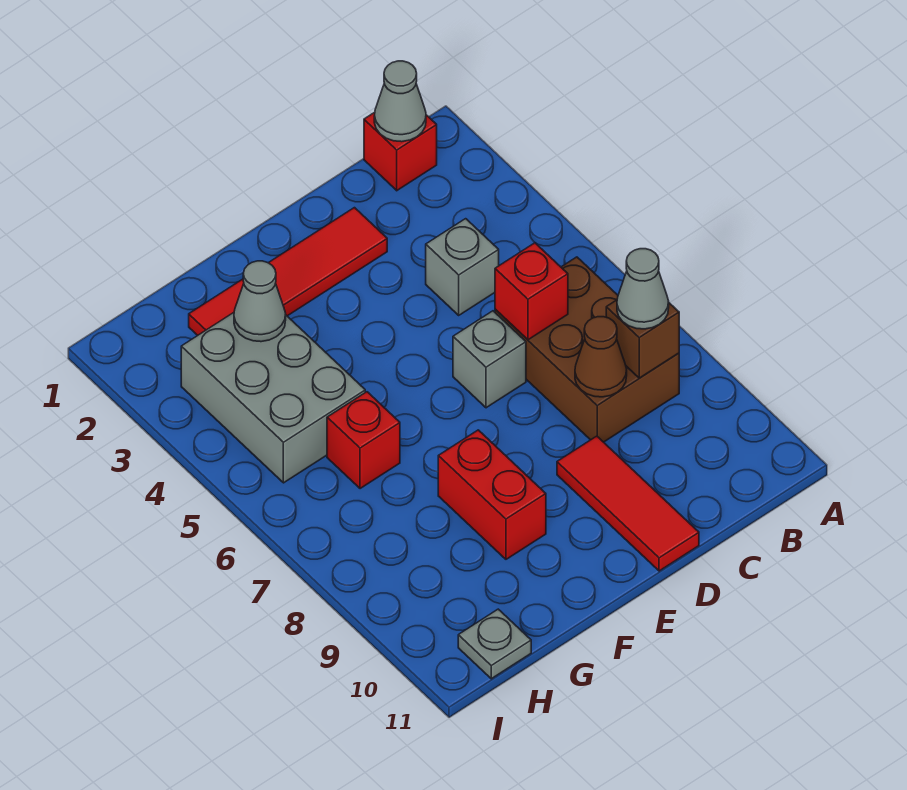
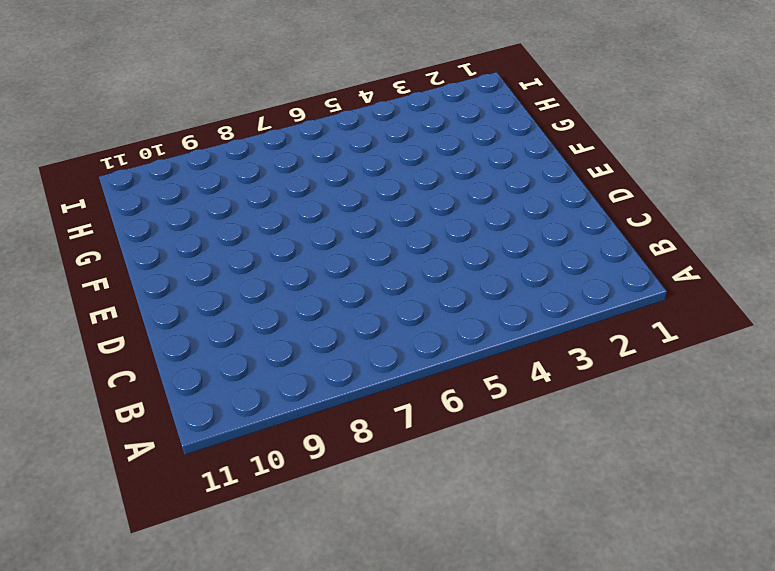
none -> red brick B1 level 1
none -> brown brick B6:C8 level 1
none -> grey brick C4 level 1

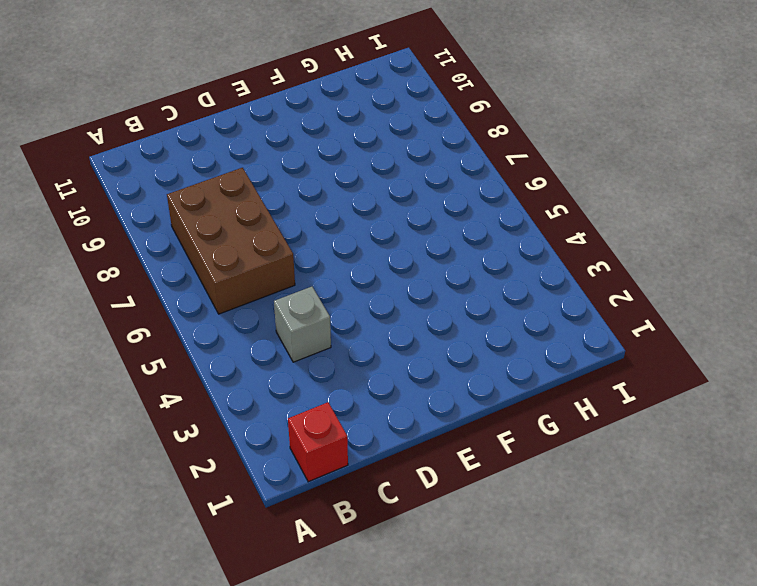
none -> red tile D2:G2 level 1
none -> grey brick D6 level 1
none -> red tile D9:D11 level 1

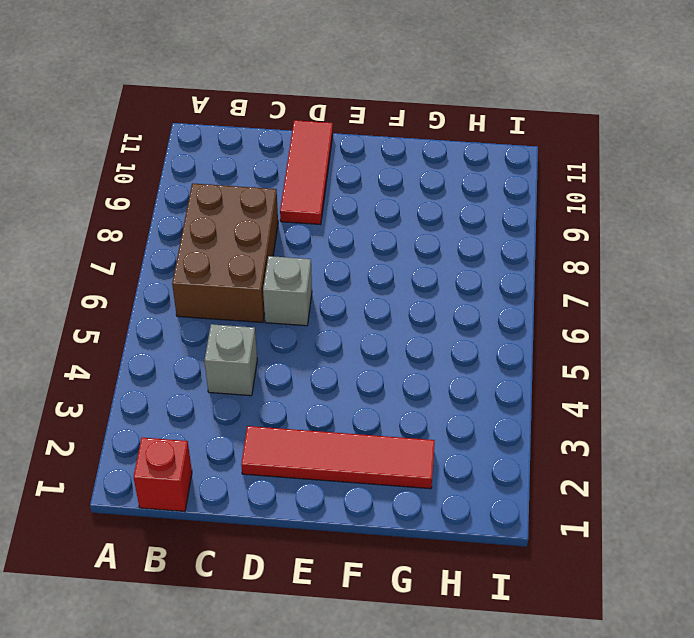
none -> red brick F8:F9 level 1
none -> grey brick G3:H5 level 1
none -> red brick G6 level 1

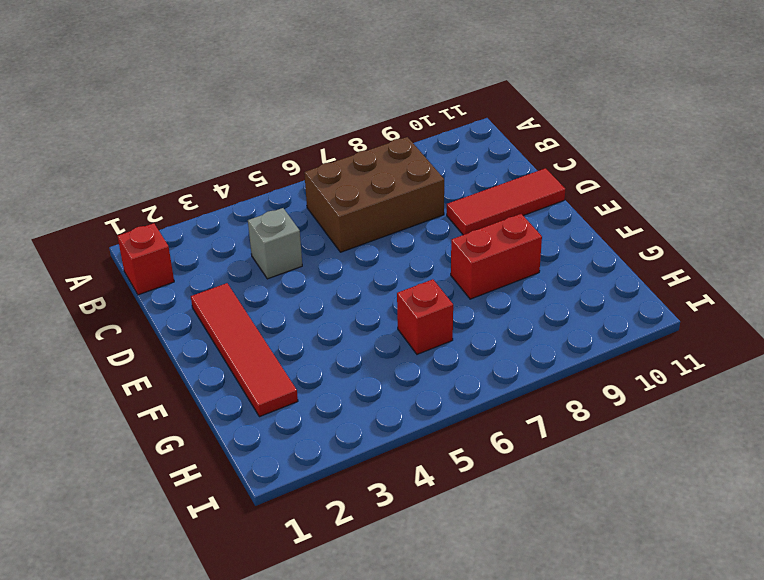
none -> grey brick D6 level 1
none -> grey brick G3:H5 level 1
none -> grey plate H11 level 1

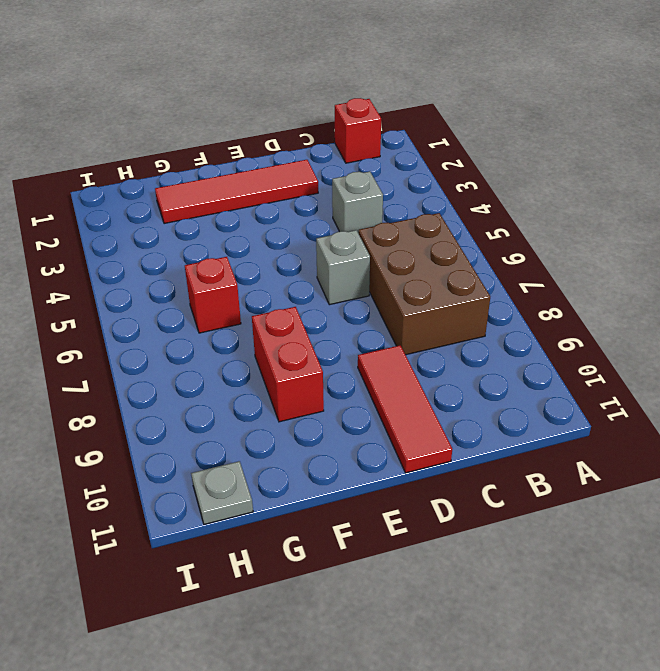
none -> grey brick G3:H5 level 1
none -> grey cone B1 level 2
none -> brown brick B8 level 2

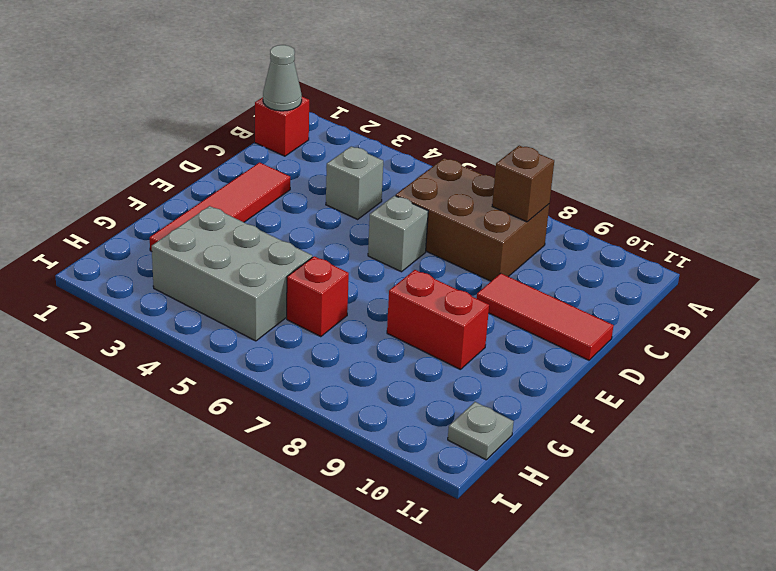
none -> red brick C6 level 2
none -> brown cone C8 level 2
none -> grey cone G3 level 2

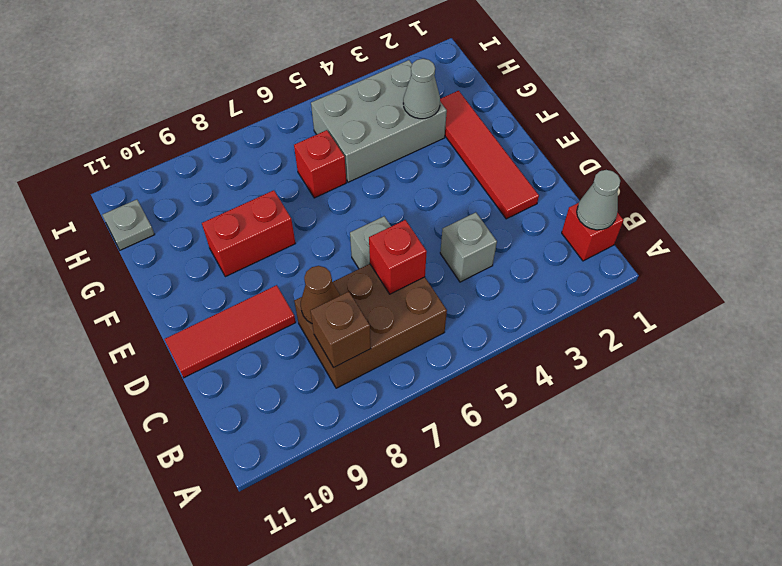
none -> grey cone B8 level 3

